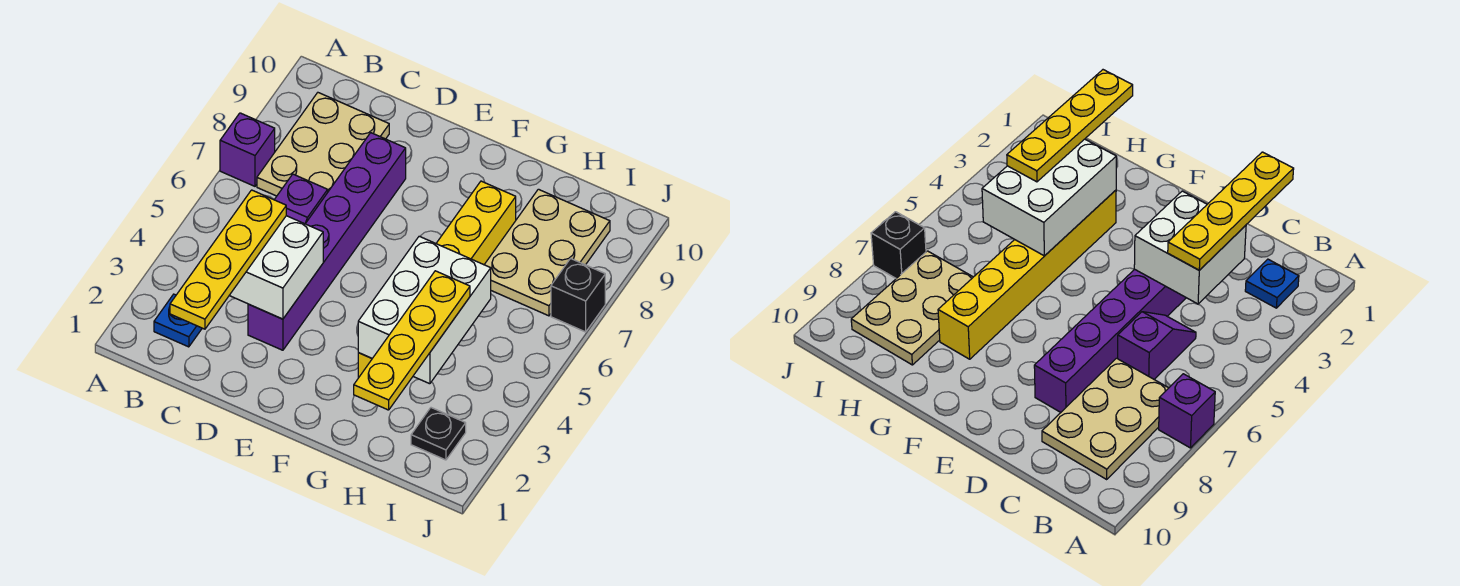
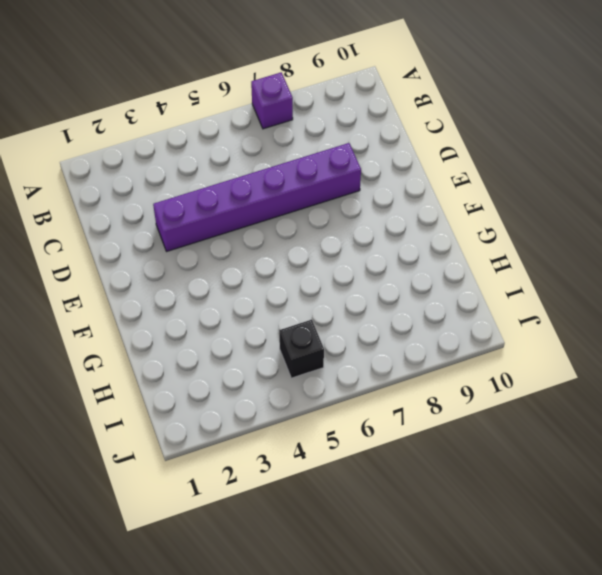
black brick I5 level 1 -> black brick J7 level 1
none -> blue plate B2 level 1
none -> tan plate B7:C9 level 1
none -> purple slope C5:C6 level 1 top 6

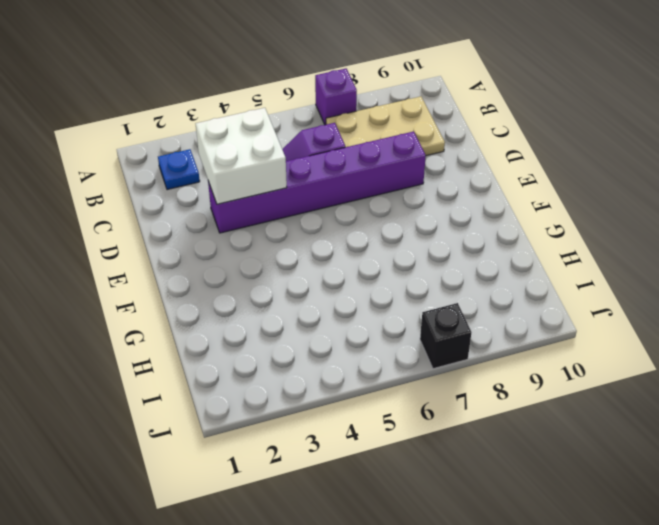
none -> yellow brick G3:G8 level 1
none -> tan plate H7:I9 level 1
none -> black plate I2 level 1

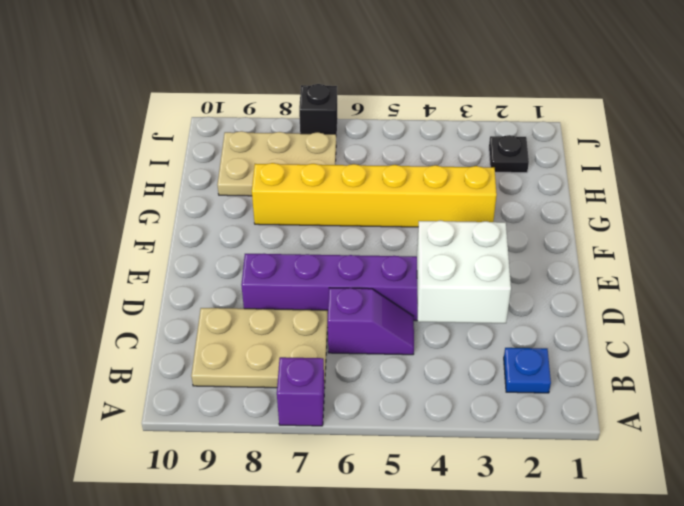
none -> white brick G3:H5 level 2
none -> yellow plate C1:C4 level 3
none -> yellow plate H1:H4 level 3

